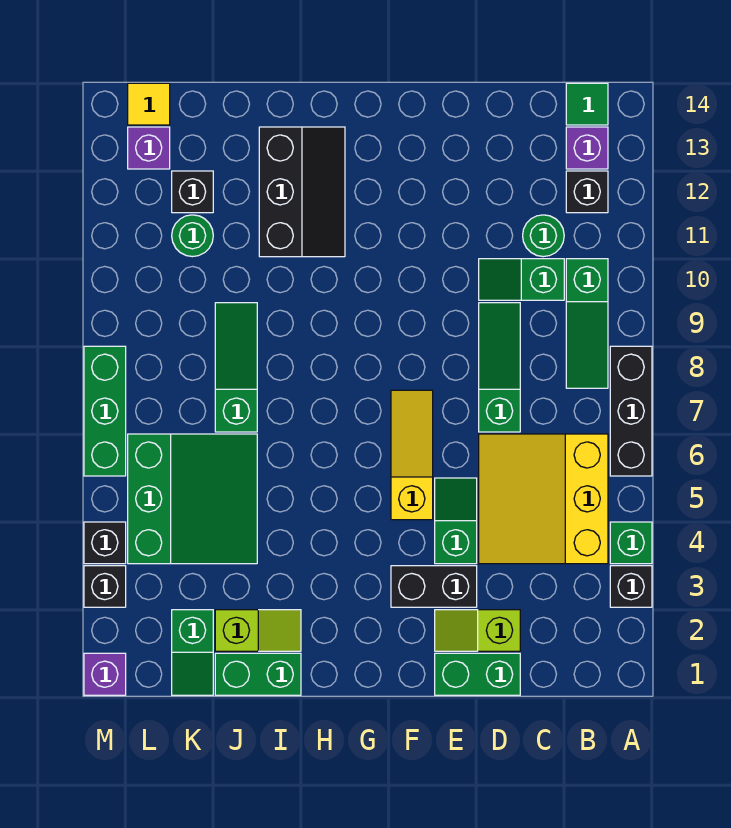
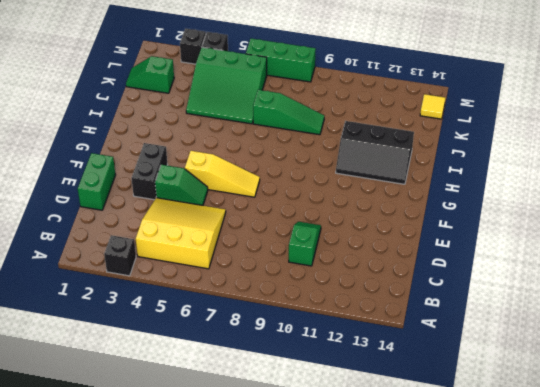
none -> green brick A4 level 1
none -> black brick A6:A8 level 1
none -> green slope B8:B10 level 1 top 10
none -> black brick B12 level 1

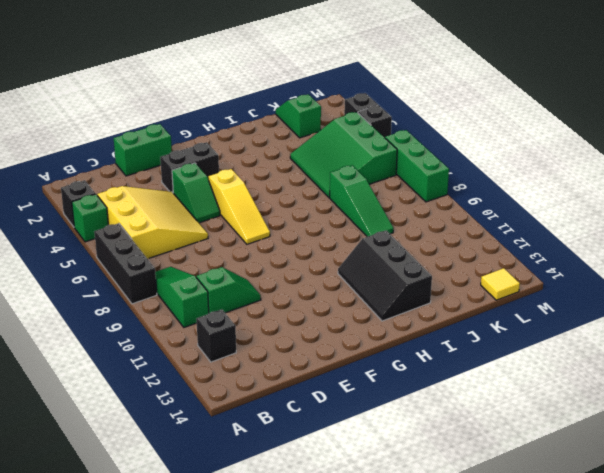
none -> purple brick B13 level 1
none -> green tile B14 level 1
none -> green round brick C11 level 1
none -> lime slope D2:E2 level 1 top D

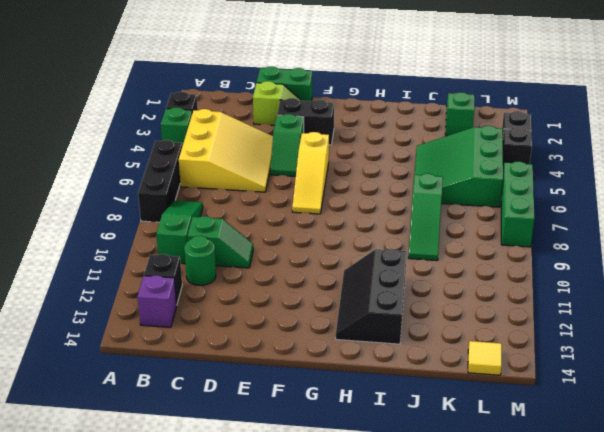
none -> green tile B14 level 1
none -> green slope D7:D9 level 1 top 7
none -> green brick I1:J1 level 1
none -> lime slope I2:J2 level 1 top J

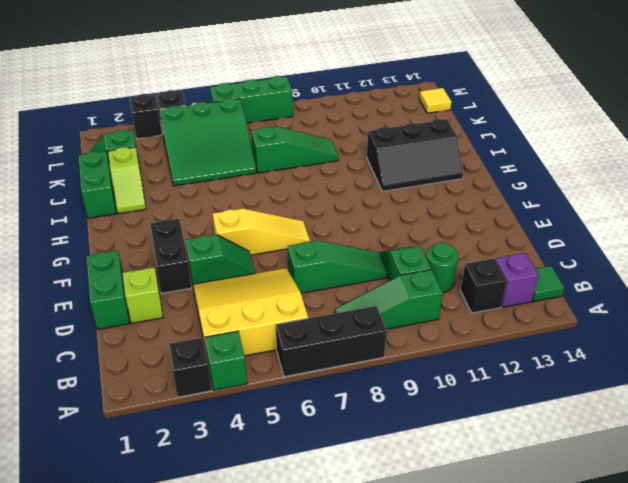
none -> green round brick K11 level 1
none -> black brick K12 level 1
none -> purple brick L13 level 1
none -> purple brick M1 level 1

